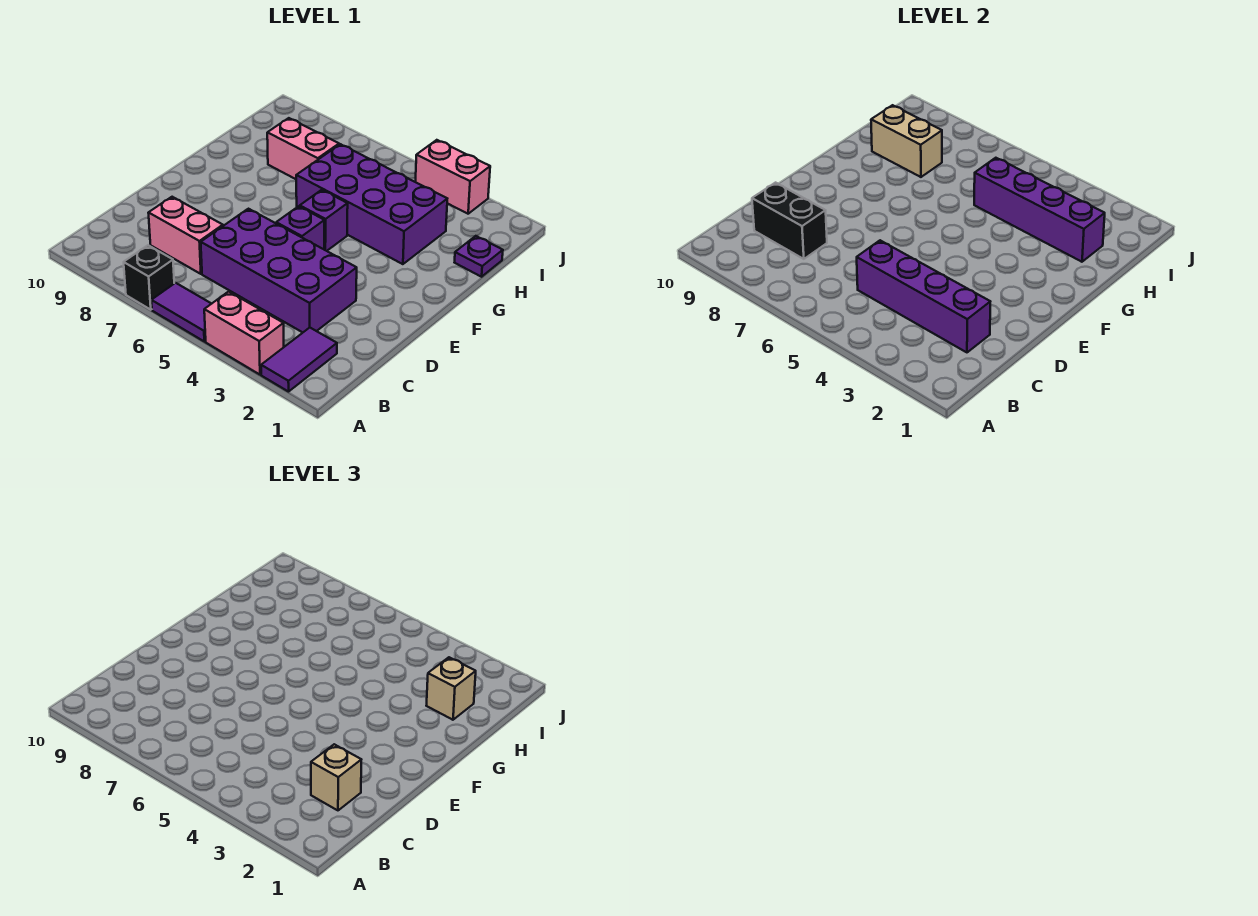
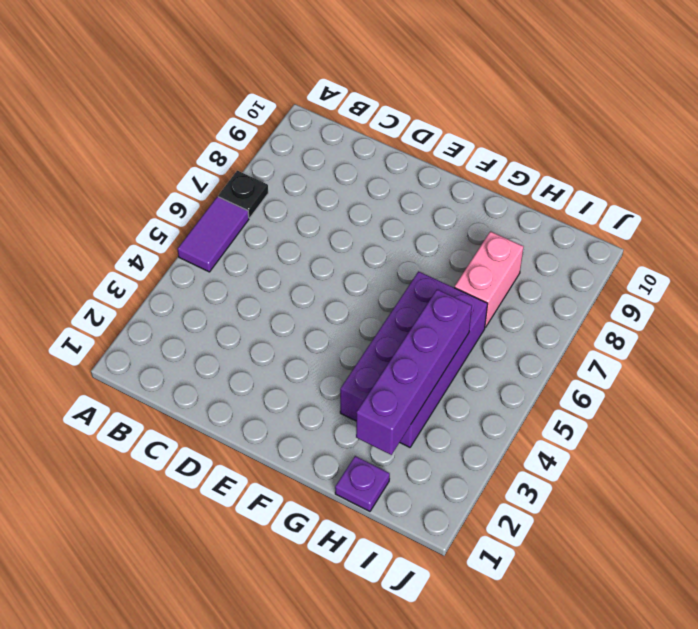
black plate A7 level 1 -> black brick A7 level 1
none -> purple tile A2:B2 level 1
none -> pink brick A3:A4 level 1
none -> purple brick C3:D6 level 1

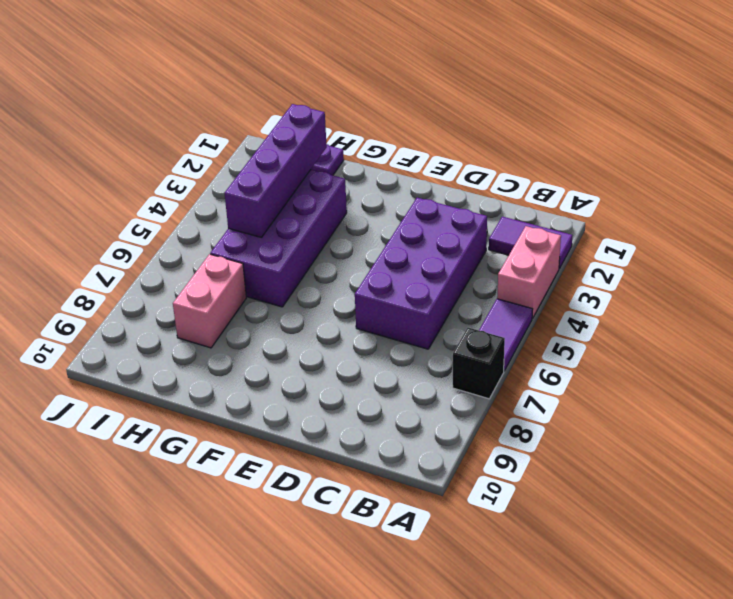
none -> pink brick C7:C8 level 1
none -> purple brick E5 level 1
none -> purple brick F5 level 1

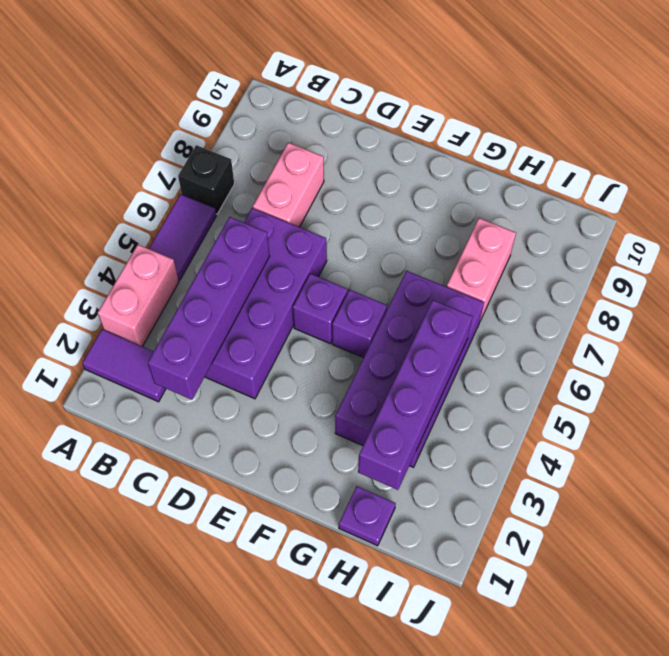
none -> pink brick J3:J4 level 1
none -> black brick C8:C9 level 2
none -> tan brick H8:H9 level 2

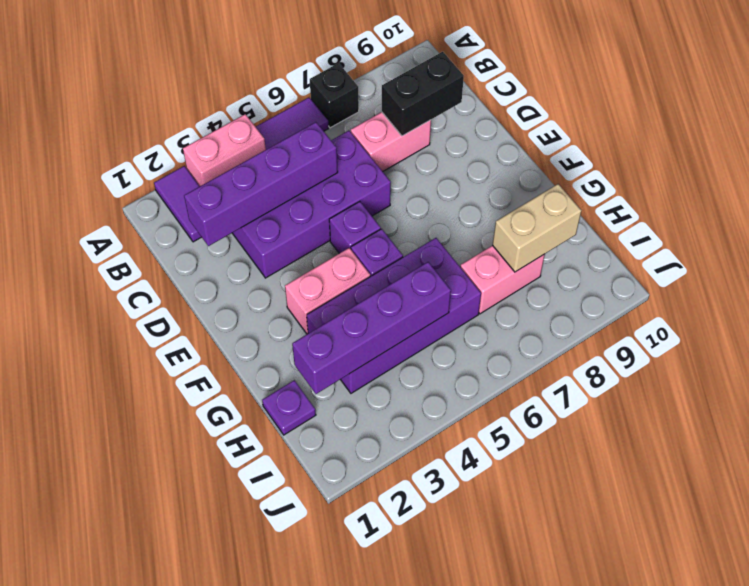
pink brick F3:F4 level 1 -> pink brick J3:J4 level 1
none -> tan brick C2 level 3
none -> tan brick H2 level 3

